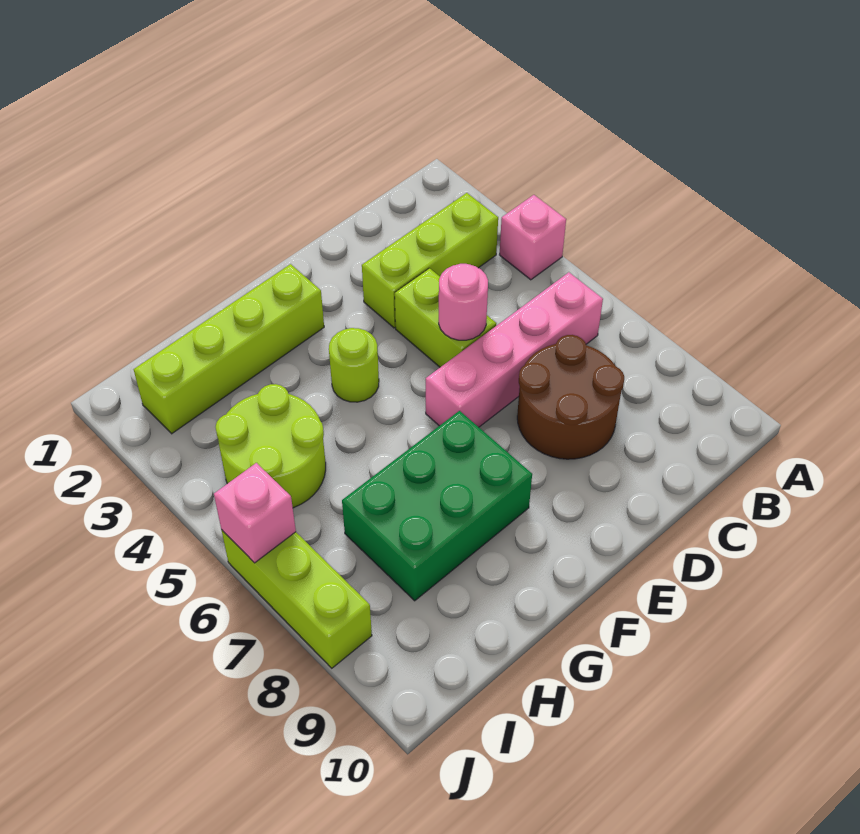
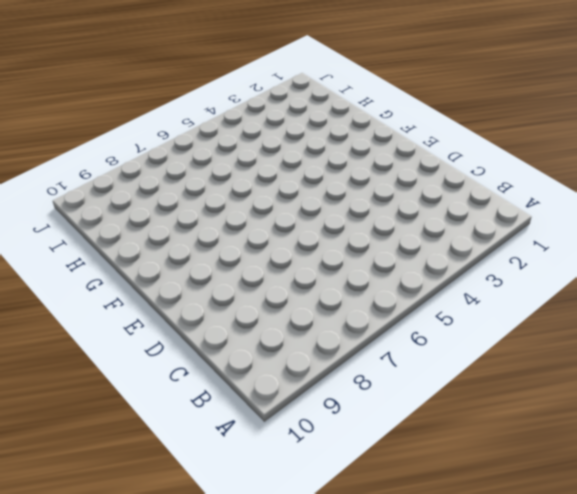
none -> pink brick A4 level 1
none -> lime brick B3:D3 level 1
none -> pink brick B6:E6 level 1

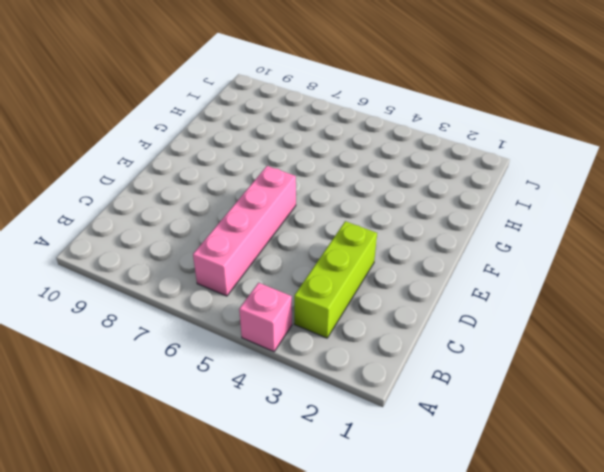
none -> brown round brick C7:D8 level 1
none -> lime brick D4:D5 level 1
none -> lime brick F2:I2 level 1

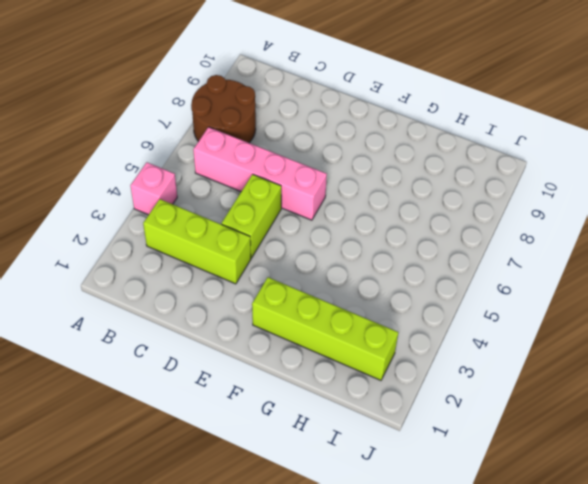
brown round brick A7:B8 level 1 -> brown round brick C7:D8 level 1
none -> lime round brick F4 level 1
none -> green brick F7:H8 level 1
none -> lime round brick H4:I5 level 1

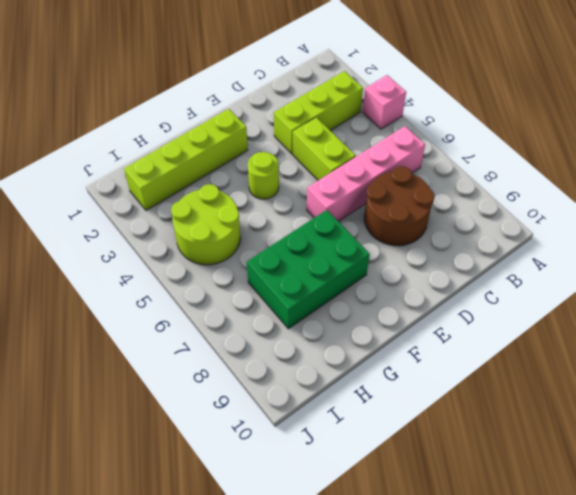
none -> lime brick J6:J8 level 1
none -> pink round brick D5 level 2
none -> pink brick J6 level 2

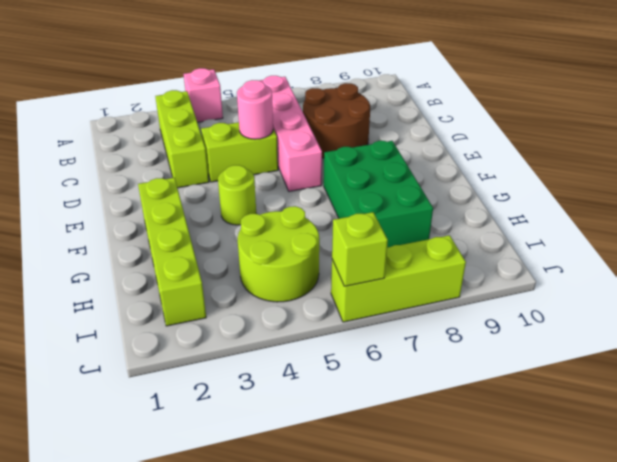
lime brick J6 level 2 -> pink brick J6 level 2

